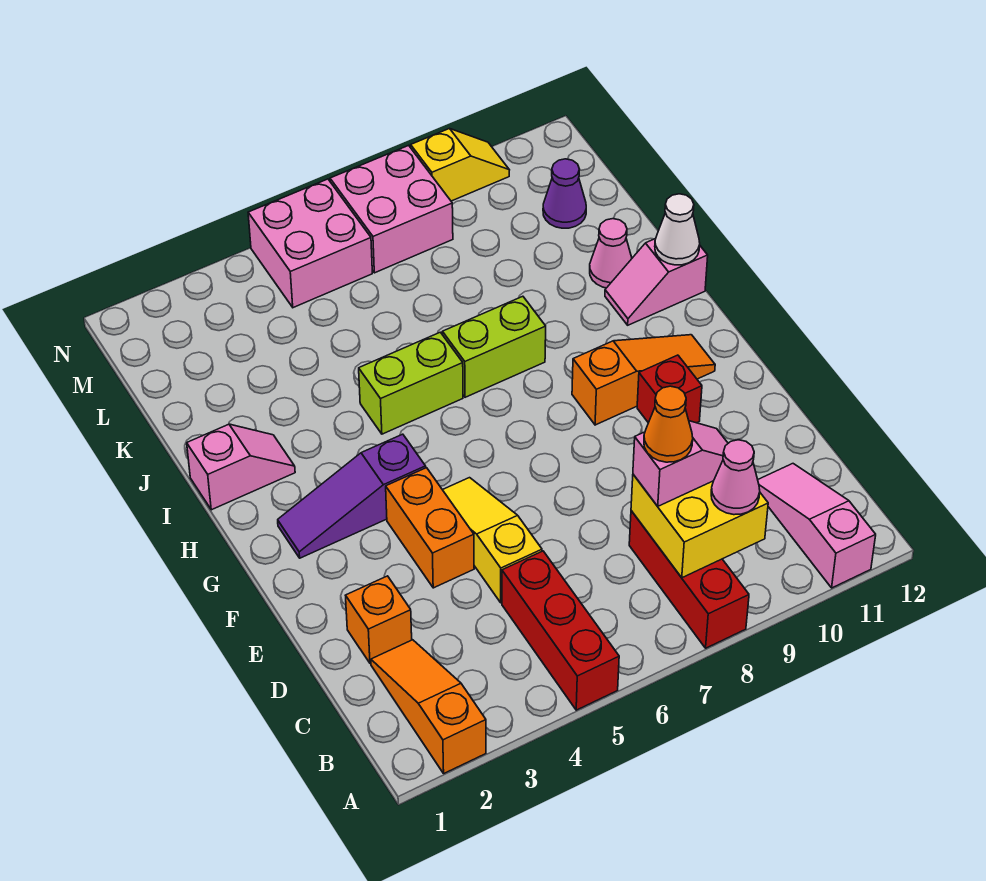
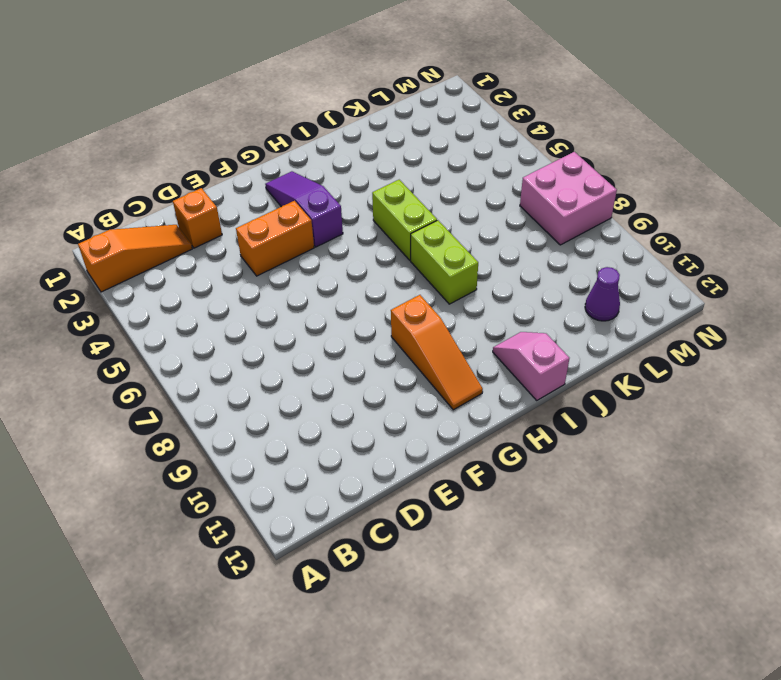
none -> red brick A5:C5 level 1
none -> red brick A8:C8 level 1
none -> pink slope A11:C11 level 1 top A

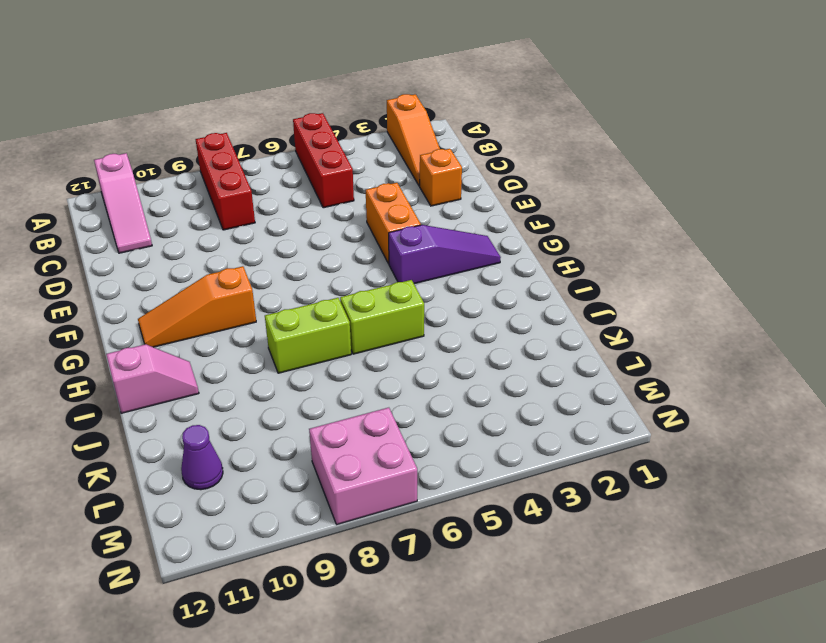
none -> yellow slope D5:F5 level 1 top D
none -> red brick F10 level 1
none -> pink slope I1:I2 level 1 top 1

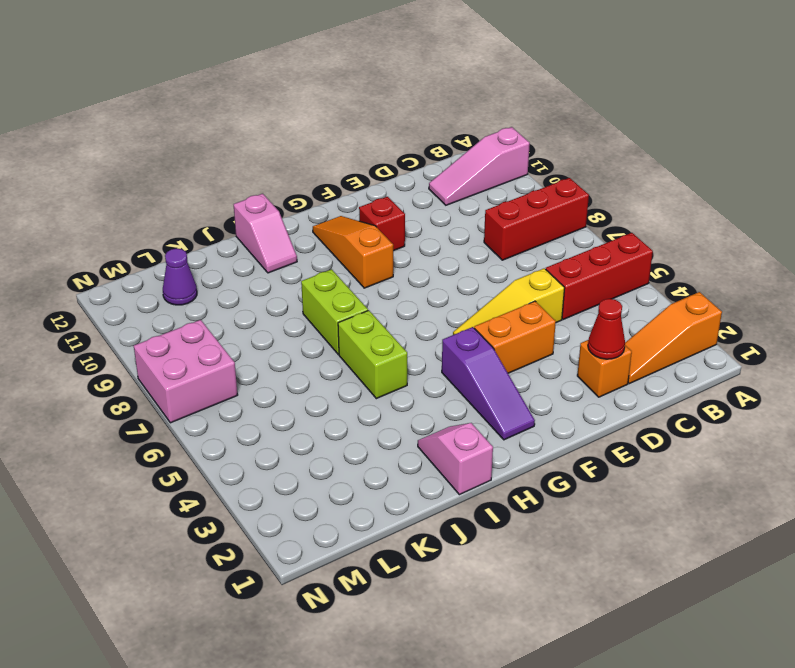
red cone D2 level 2 -> none
none -> pink cone J11 level 1
none -> pink brick M5:N6 level 1
none -> yellow slope N9:N10 level 1 top 9

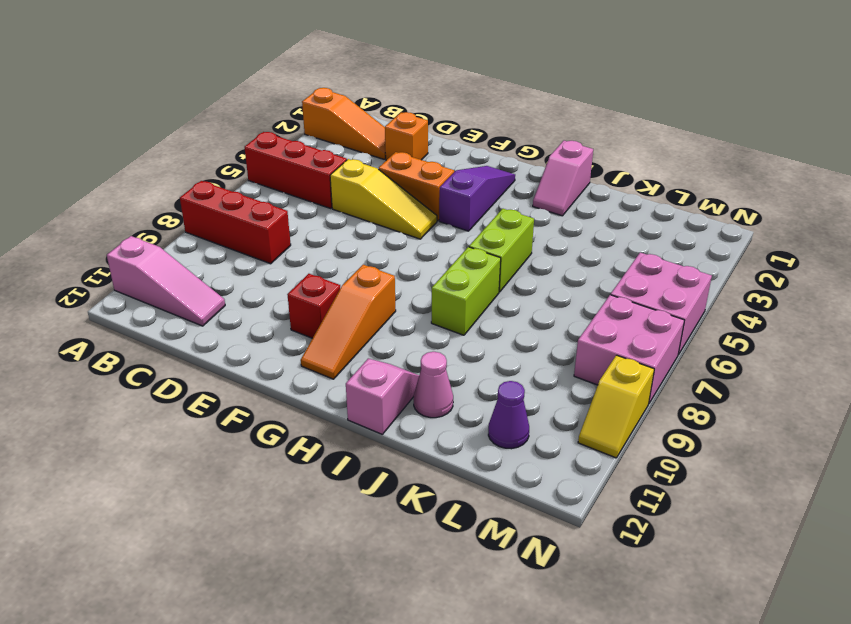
none -> yellow brick B8:C9 level 2
none -> white cone I12 level 2
none -> pink cone B9 level 3

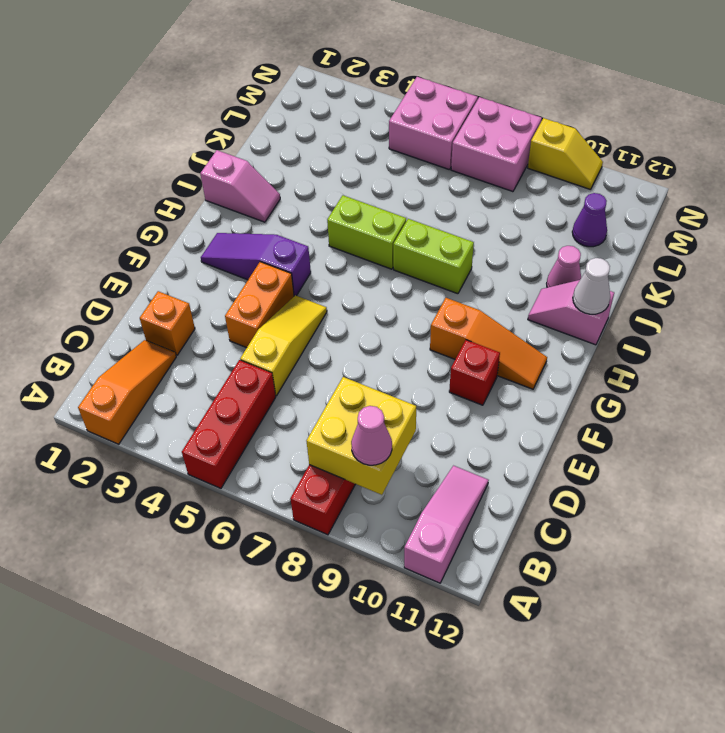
none -> pink slope C8:C9 level 3 top 8
none -> orange cone C8 level 4

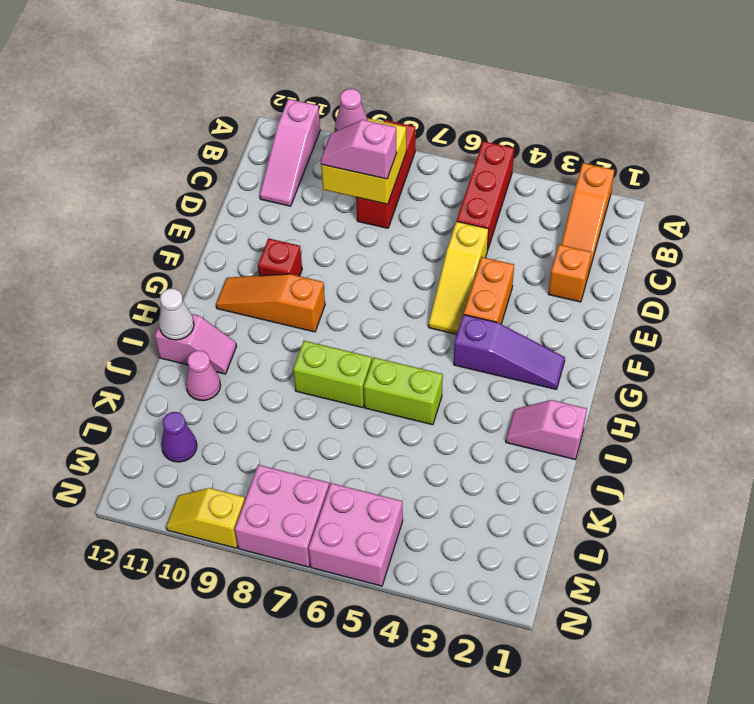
none -> orange cone C8 level 4

